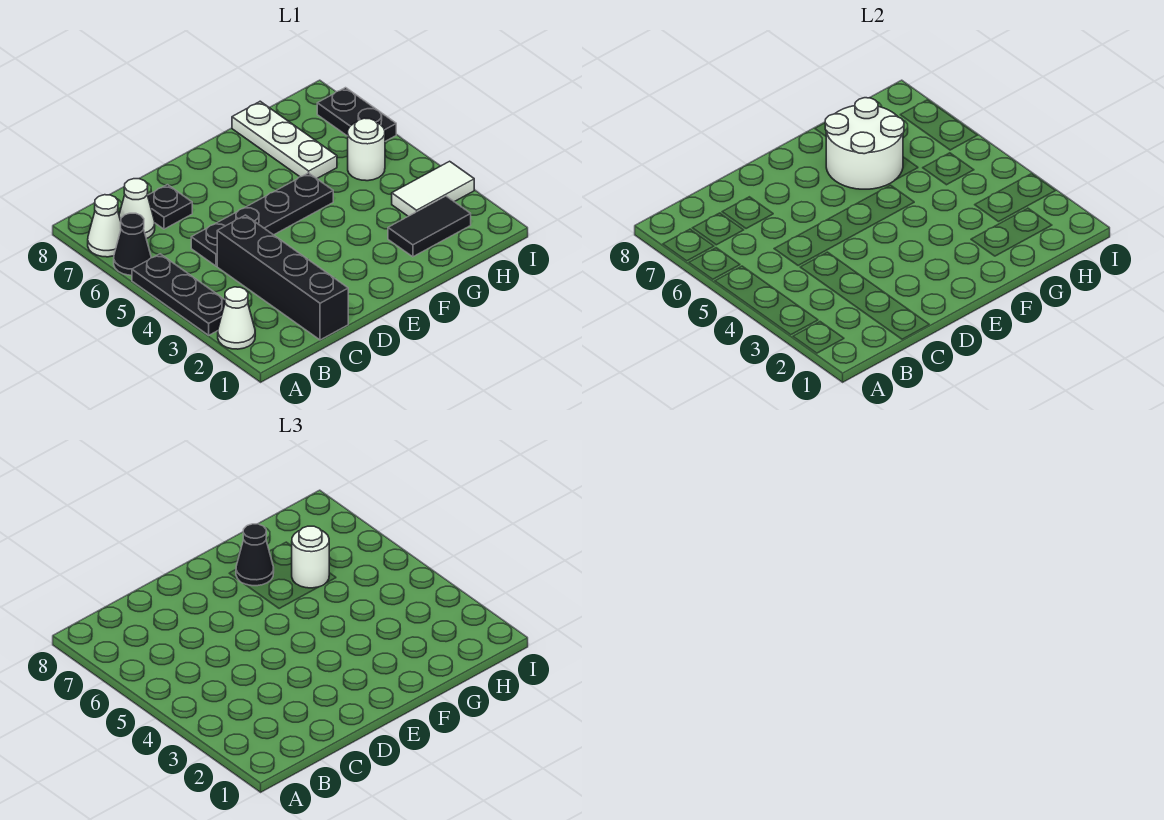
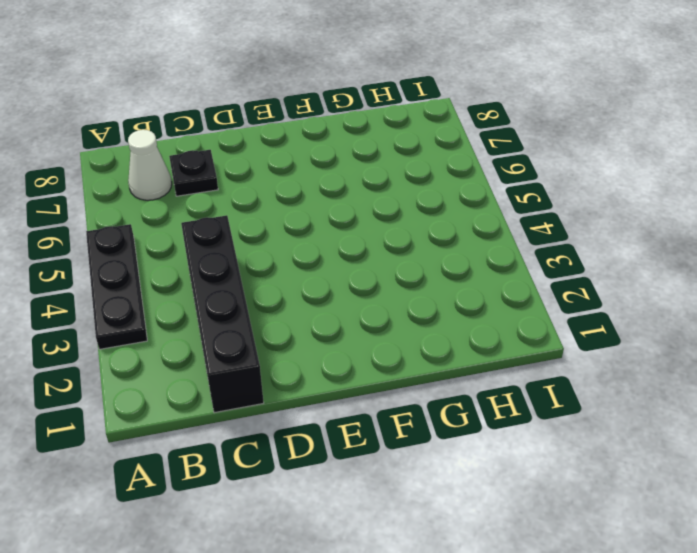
none -> white cone A2 level 1
none -> black cone A6 level 1
none -> white cone A7 level 1

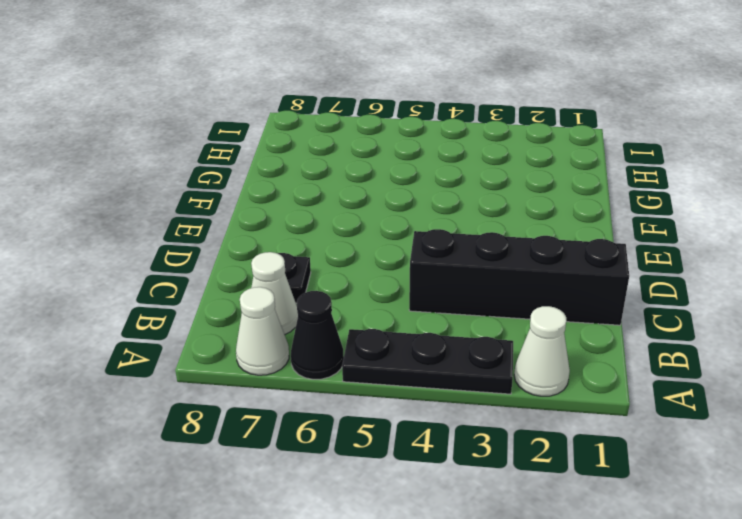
none -> black plate C5:F5 level 1
none -> black tile G2:H2 level 1
none -> white plate G6:G8 level 1

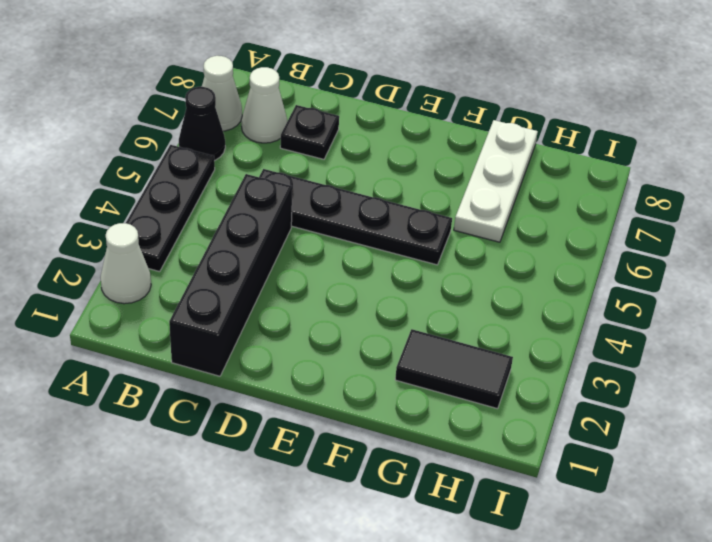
none -> white tile H3:I3 level 1
none -> white round brick H5 level 1
none -> black plate I6:I7 level 1

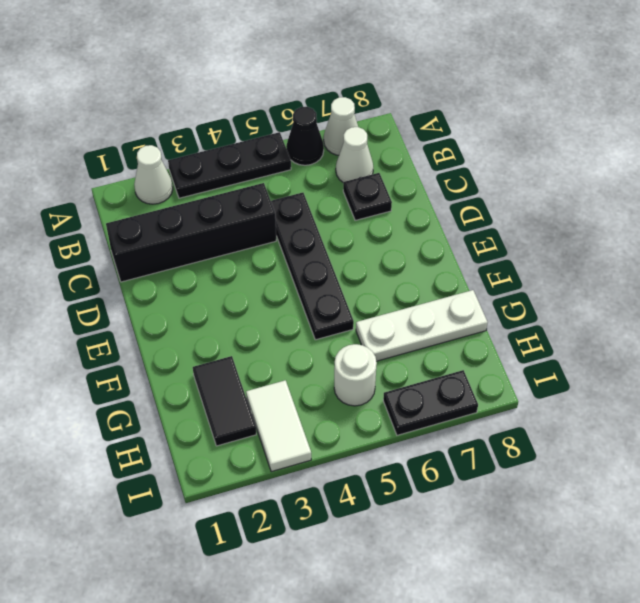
none -> white round brick F6:G7 level 2
none -> black cone F7 level 3
none -> white round brick G6 level 3

